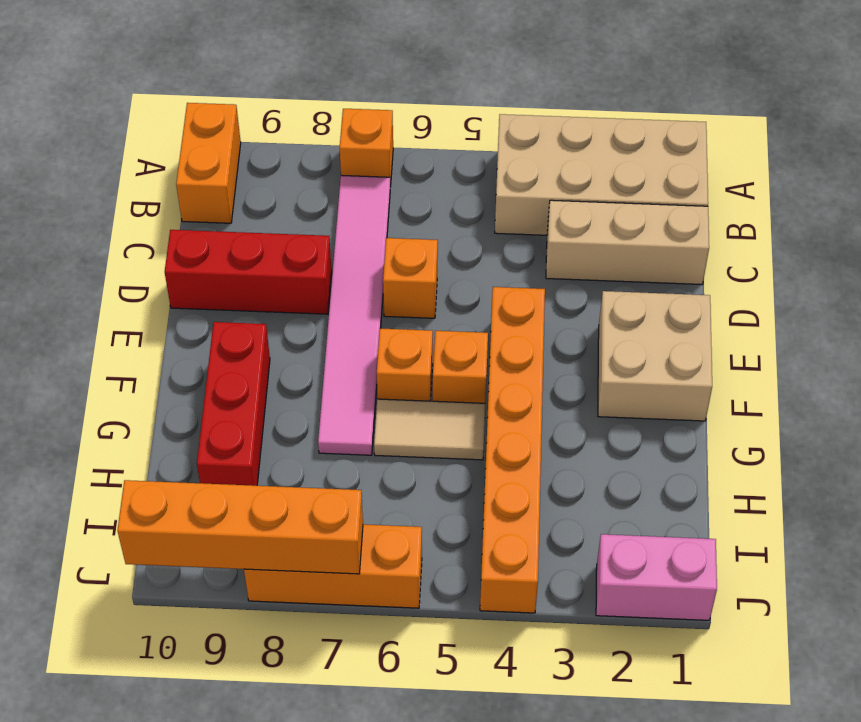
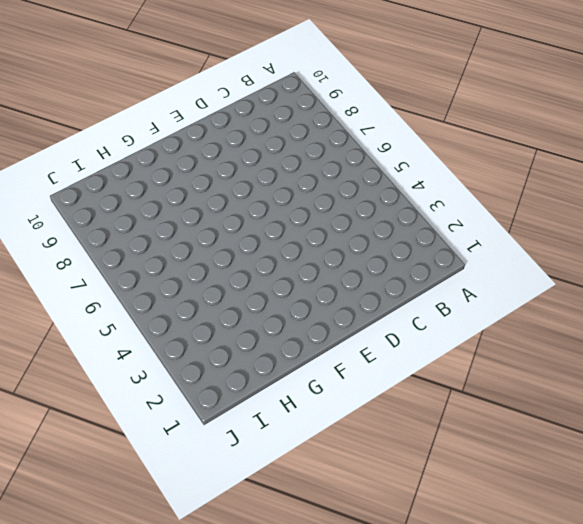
none -> tan brick A1:B4 level 1
none -> orange brick A7 level 1
none -> orange brick A10:B10 level 1

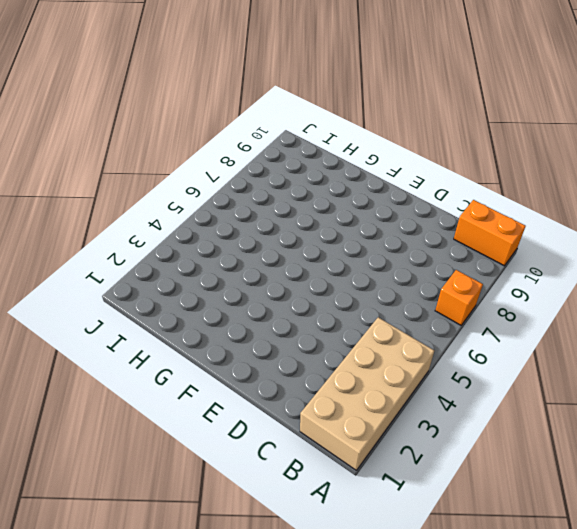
none -> pink tile B7:G7 level 1
none -> tan brick C1:C3 level 1
none -> orange brick D6 level 1

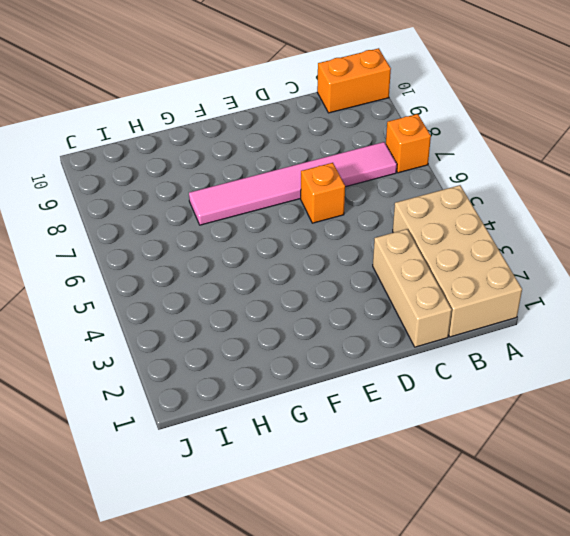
none -> red brick D8:D10 level 1
none -> tan brick E1:F2 level 1
none -> orange brick E4:J4 level 1

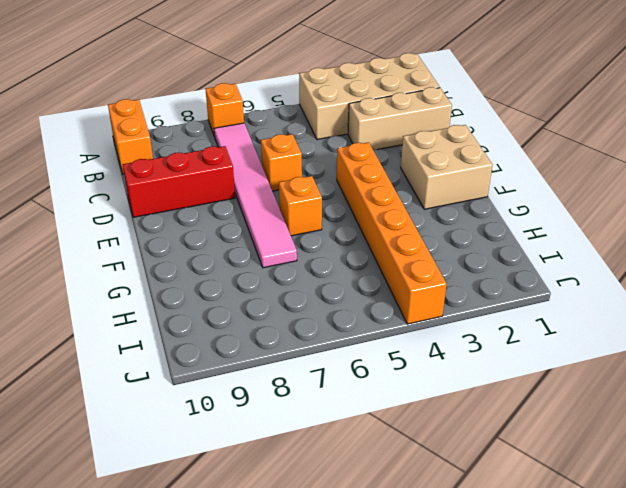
none -> orange brick F5 level 1
none -> red brick F9:H9 level 1
none -> tan tile G5:G6 level 1

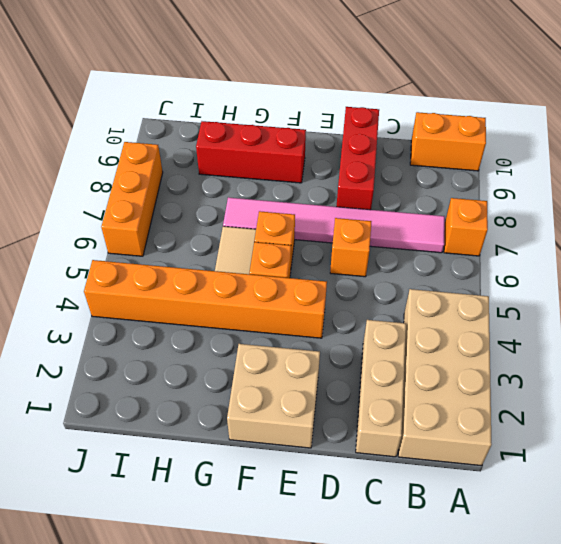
none -> pink brick J1:J2 level 1
none -> orange brick J7:J10 level 2

